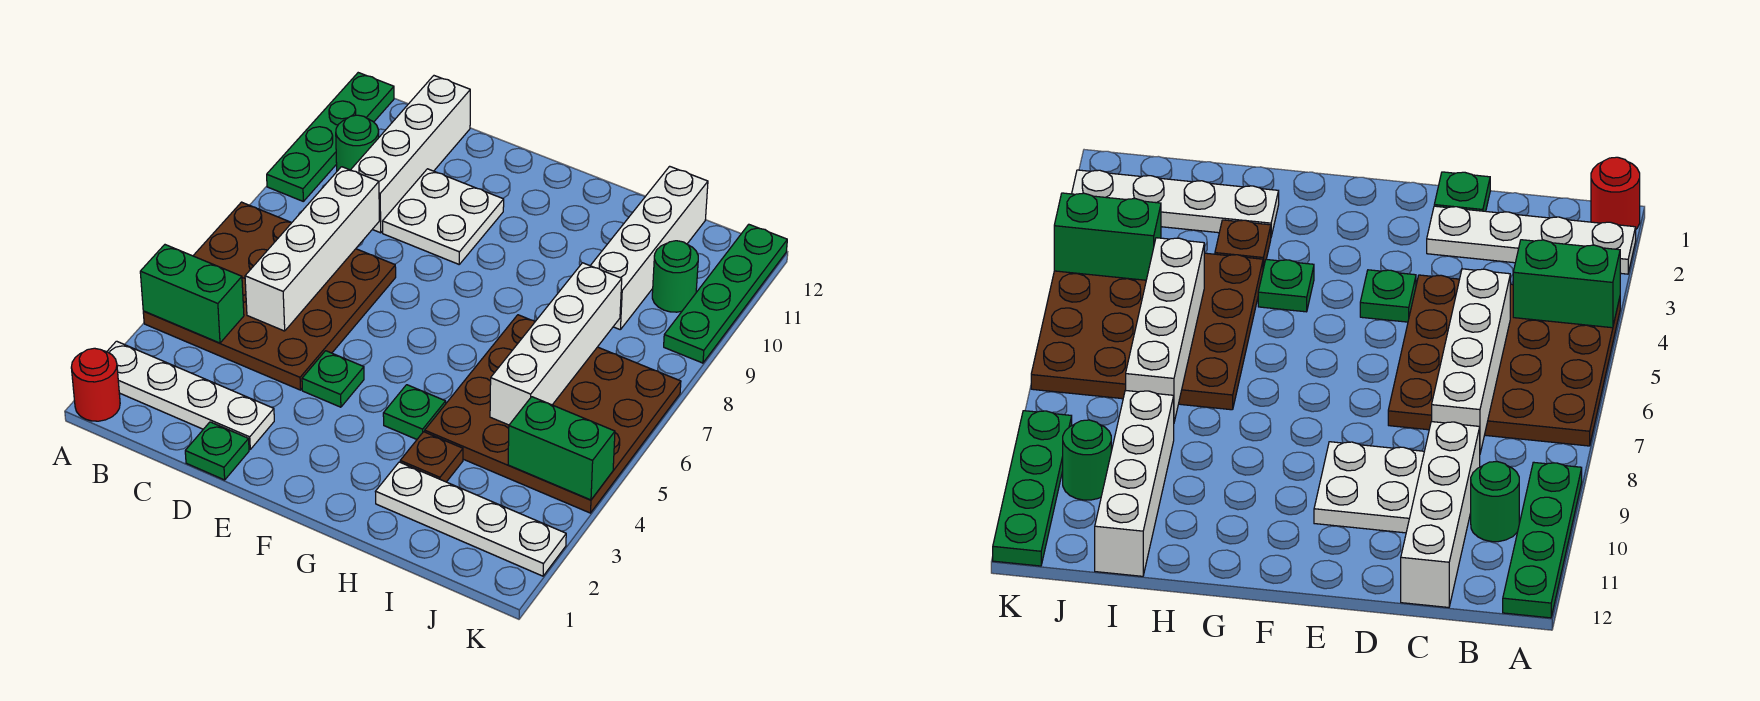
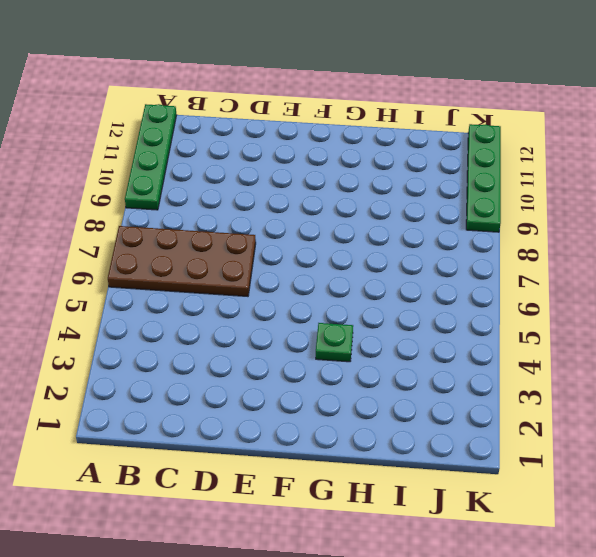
brown plate A6:D7 level 1 -> brown plate A4:D7 level 1
none -> red round brick A1 level 1
none -> white plate A2:D2 level 1
none -> green round brick B10 level 1

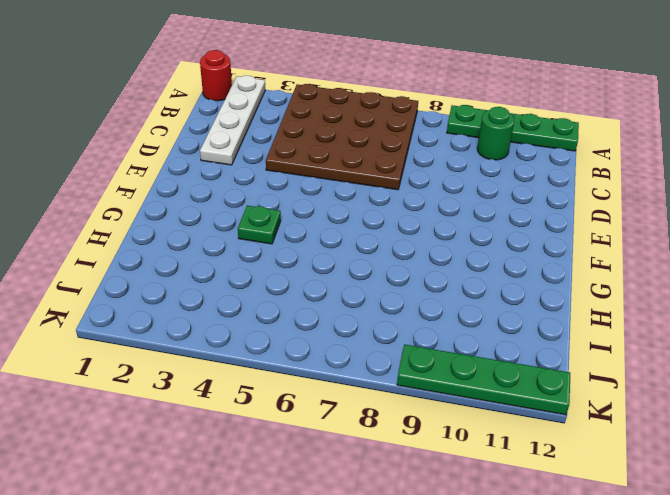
none -> white brick C9:C12 level 1
none -> green plate D1 level 1
none -> white plate D9:E10 level 1

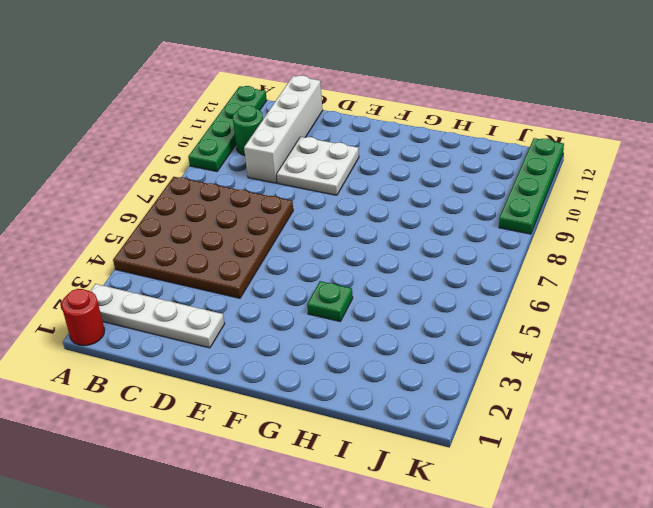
none -> green plate D1 level 1
none -> green plate E4 level 1
none -> white plate H2:K2 level 1

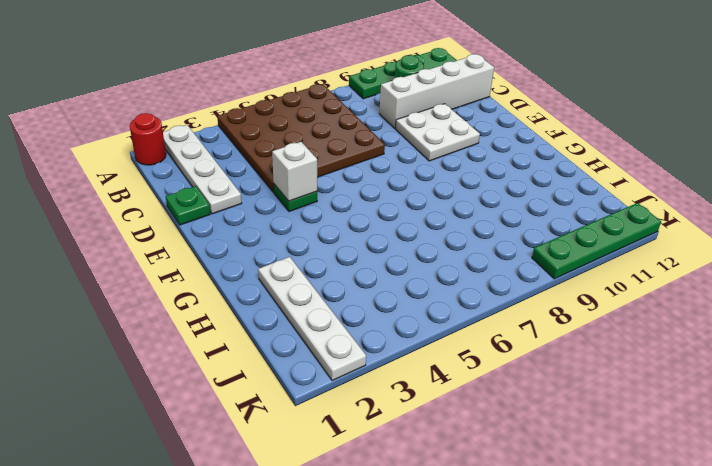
white brick E4 level 2 -> none
none -> green plate G4 level 1
none -> brown plate H3 level 1
none -> brown plate H4:K7 level 1

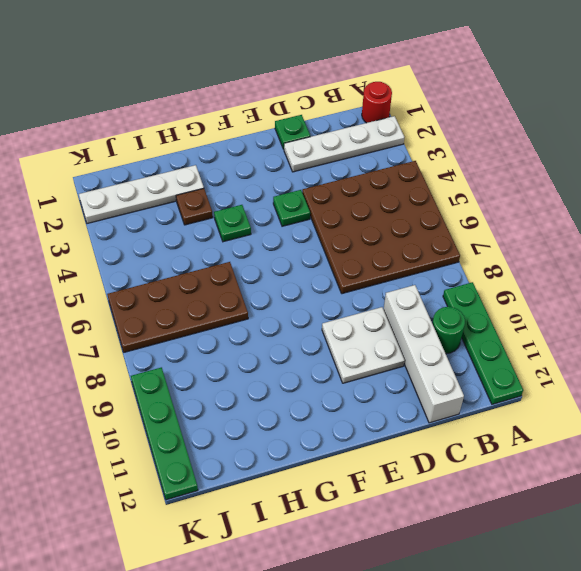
brown plate H6:K7 level 1 -> brown plate H4:K7 level 1
none -> white brick I9:I12 level 1
none -> green round brick J10 level 1
none -> green brick A4:B4 level 2

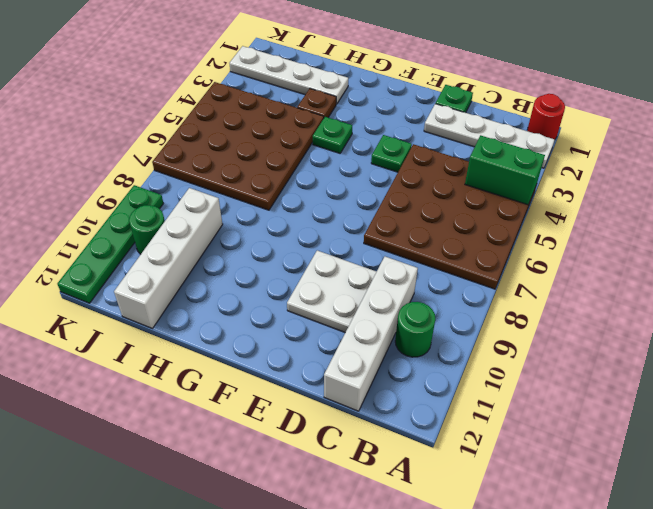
none -> green plate A9:A12 level 1
none -> white brick C5:C8 level 2
none -> white brick I5:I8 level 2

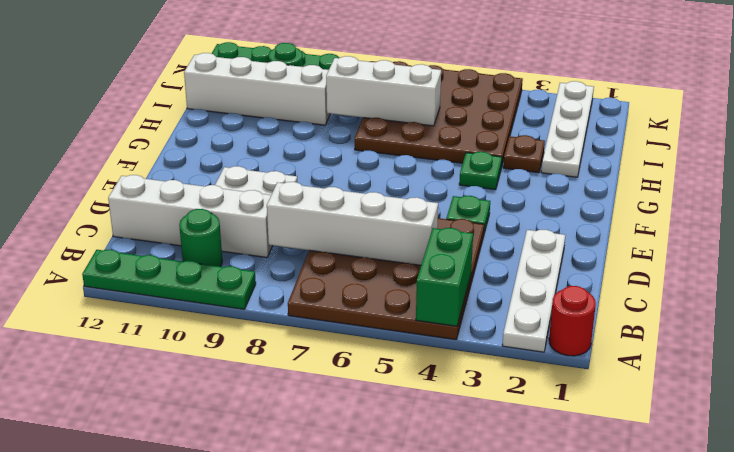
white brick I6:I8 level 2 -> white brick I5:I8 level 2
none -> green plate D1 level 1
none -> green brick J4:K4 level 2

